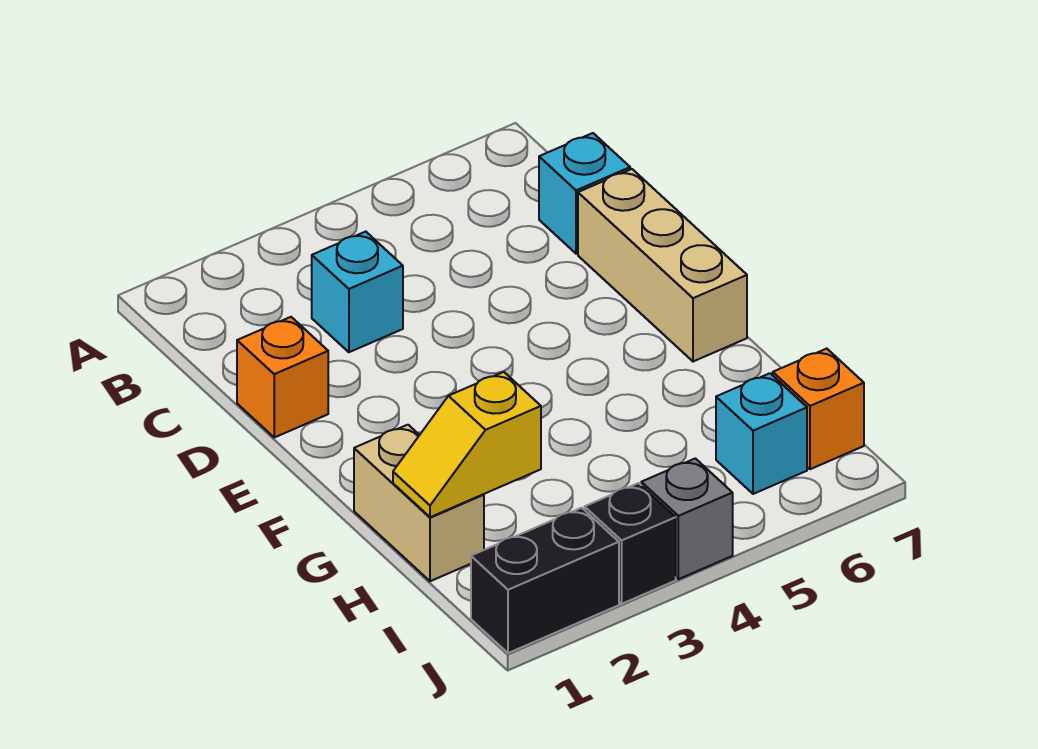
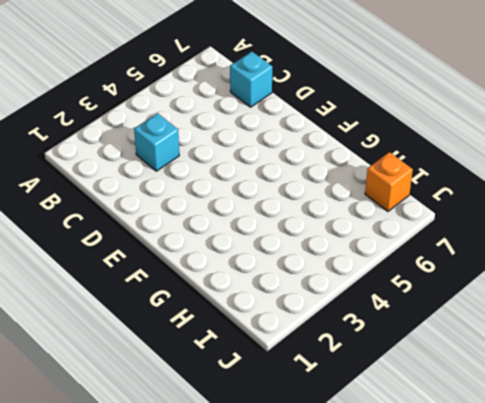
none -> orange brick D1 level 1
none -> tan brick D7:F7 level 1

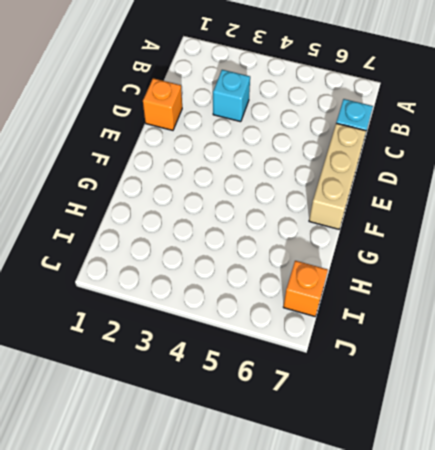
none -> tan brick G1:H1 level 1
none -> cyan brick I6 level 1

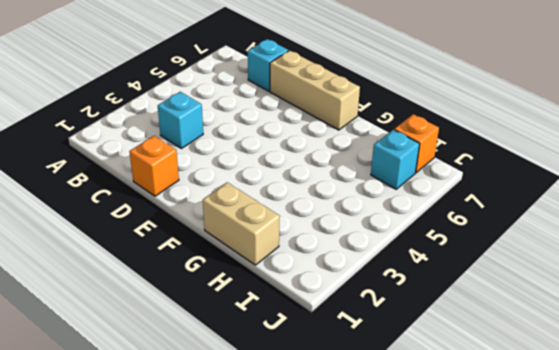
none -> black brick J1:J2 level 1
none -> black brick J3 level 1

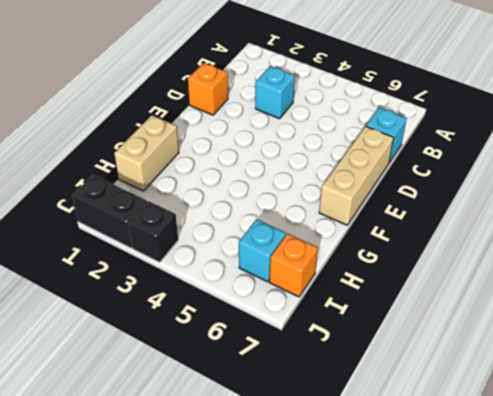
none -> grey brick J4 level 1
none -> yellow slope H1:H2 level 2 top 2

